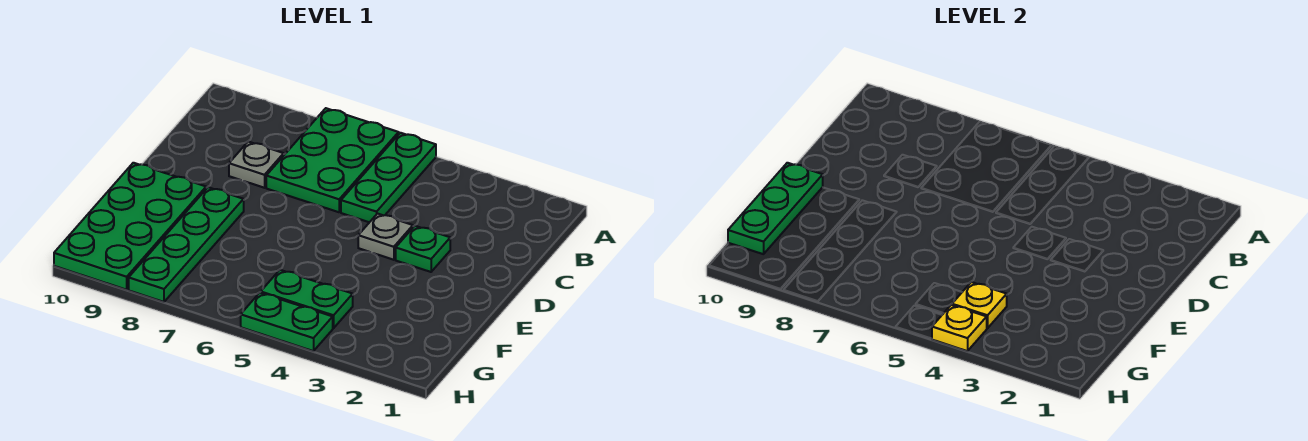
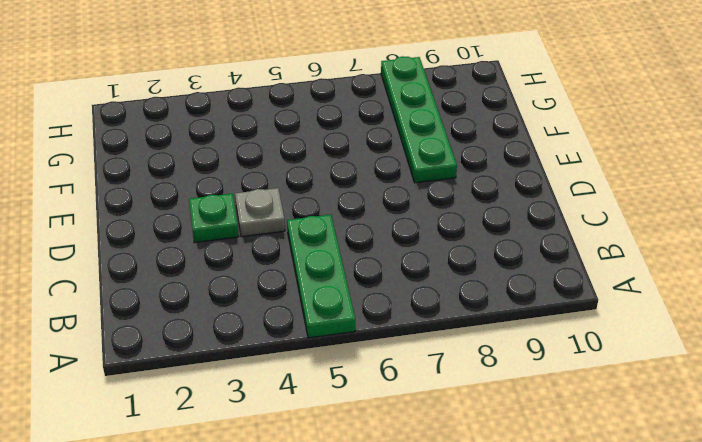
none -> green plate A6:C7 level 1
none -> grey plate C8 level 1
none -> green plate E9:H10 level 1

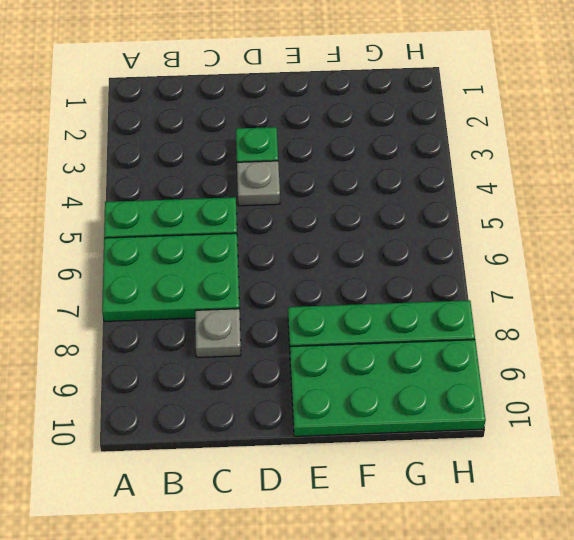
none -> green plate G4:G5 level 1
none -> green plate H4:H5 level 1
none -> green plate E10:G10 level 2

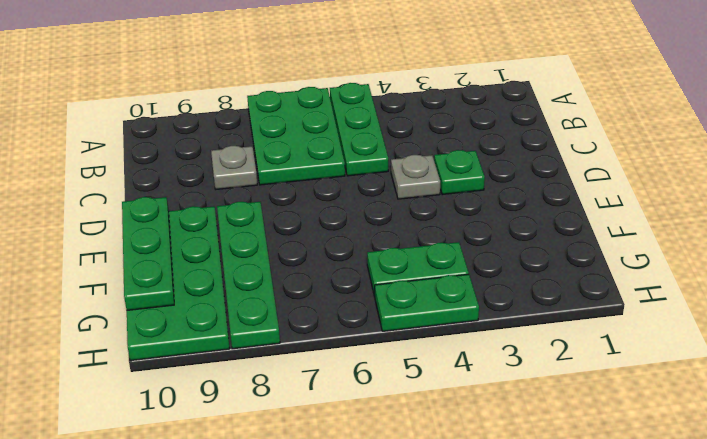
none -> yellow plate G4 level 2
none -> yellow plate H4 level 2

